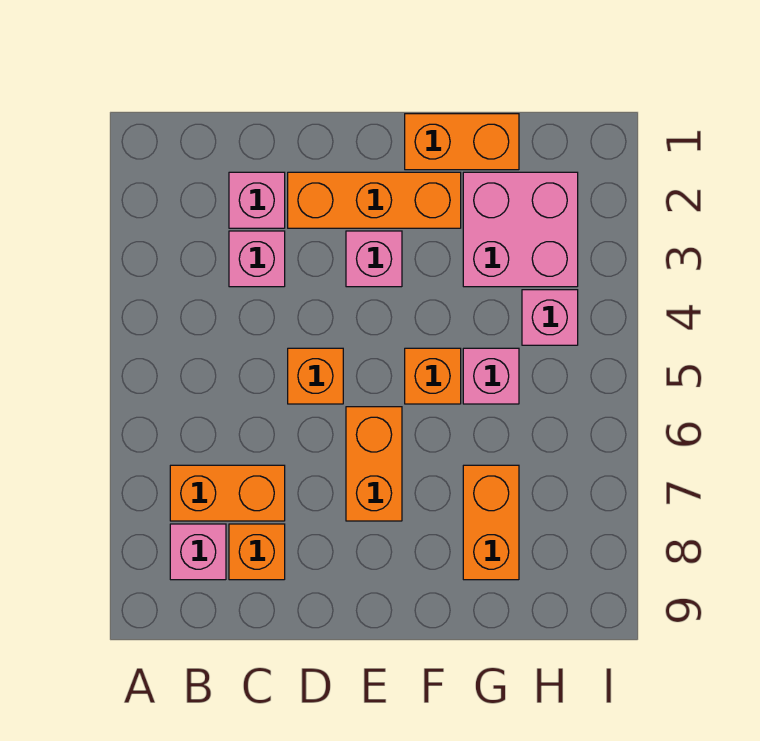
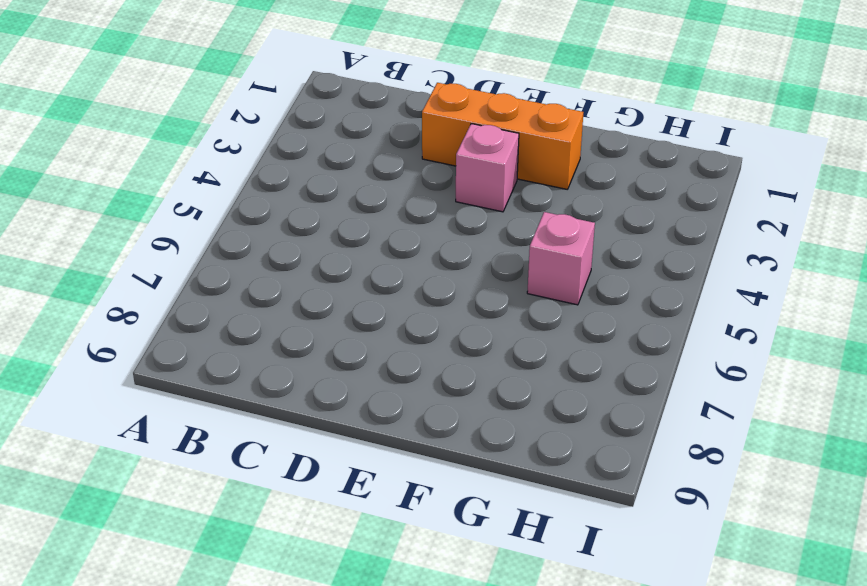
none -> orange brick B7:C7 level 1
none -> pink brick B8 level 1
none -> pink brick C2 level 1

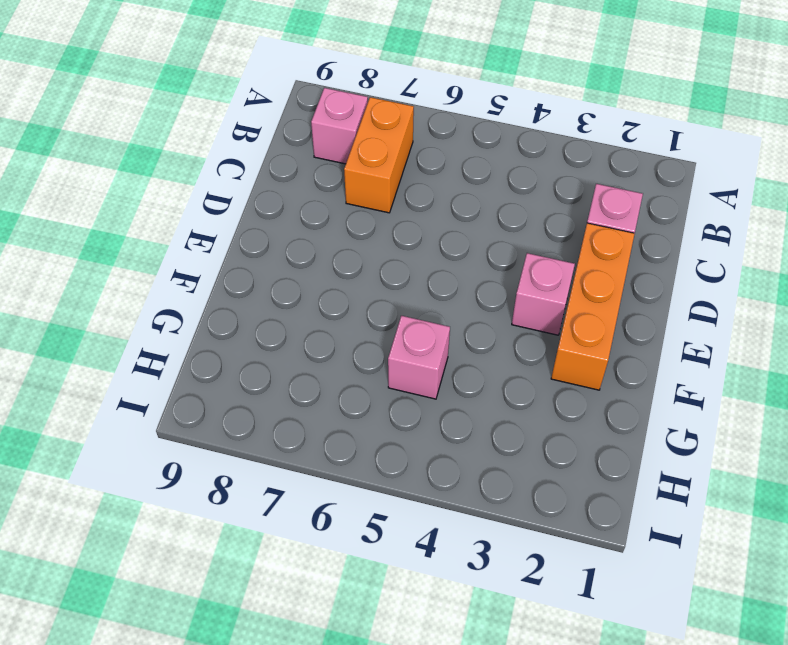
none -> pink brick C3 level 1
none -> orange brick C8 level 1
none -> orange brick D5 level 1

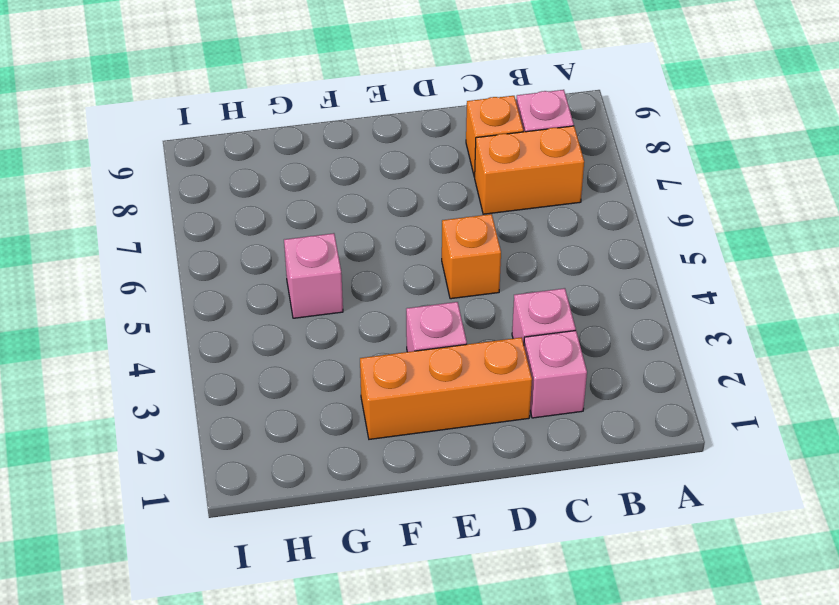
none -> orange brick E6:E7 level 1
none -> orange brick F1:G1 level 1
none -> orange brick F5 level 1

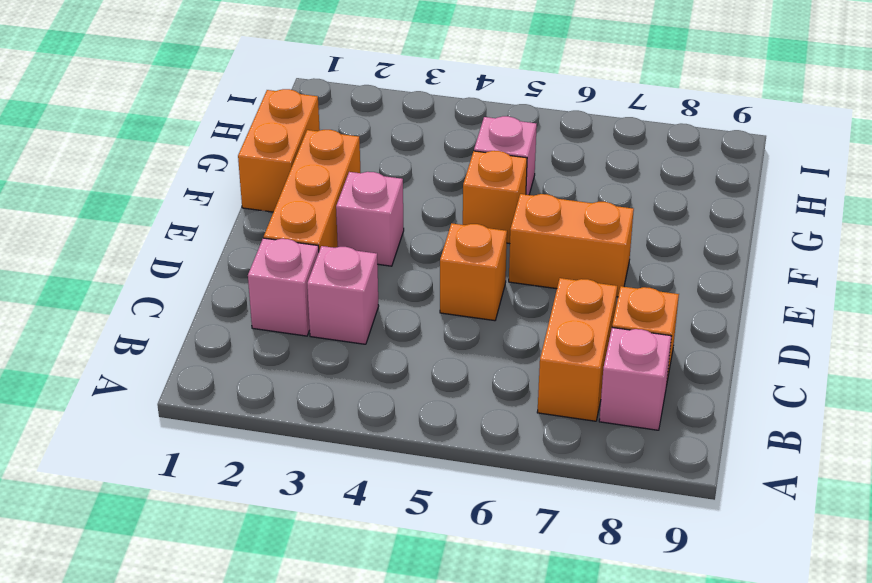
none -> pink brick G2:H3 level 1
none -> orange brick G7:G8 level 1
none -> pink brick H4 level 1

